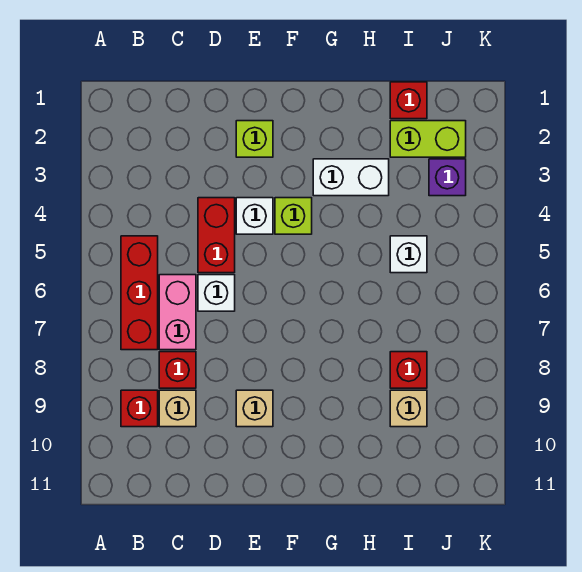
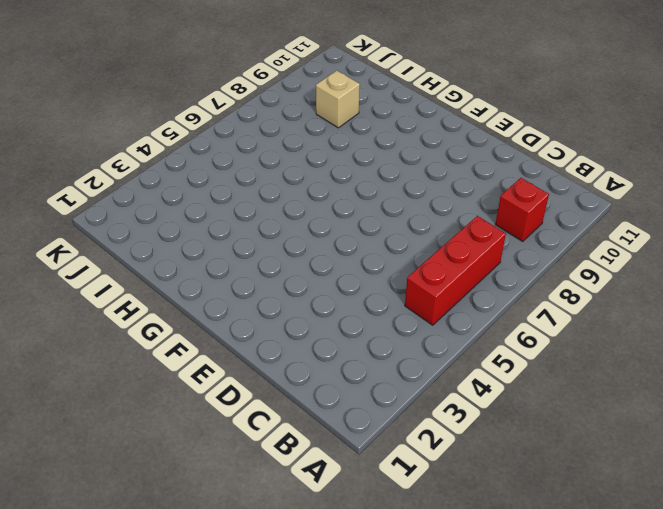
none -> pink brick C6:C7 level 1
none -> red brick C8 level 1
none -> tan brick C9 level 1

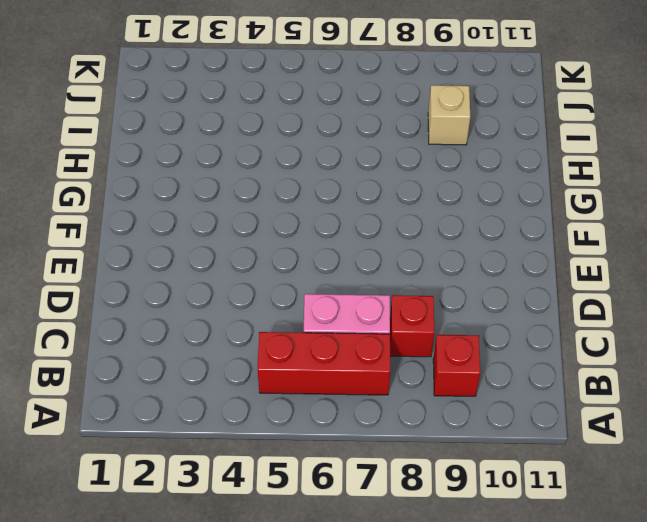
none -> tan brick C9 level 1
none -> red brick D4:D5 level 1
none -> white brick D6 level 1

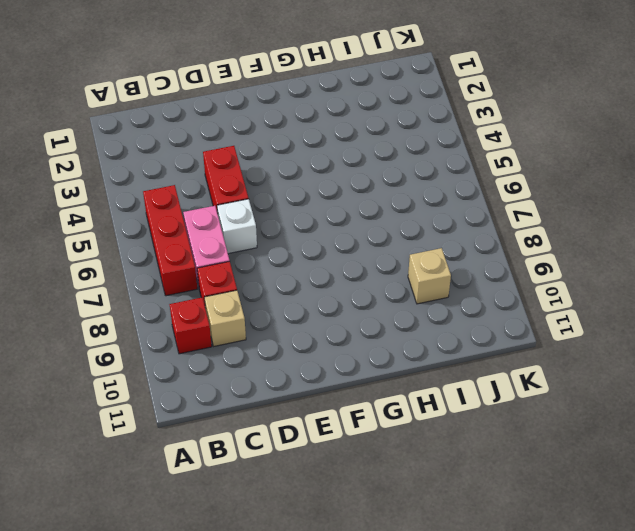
none -> lime brick E2 level 1
none -> white brick E4 level 1
none -> tan brick E9 level 1

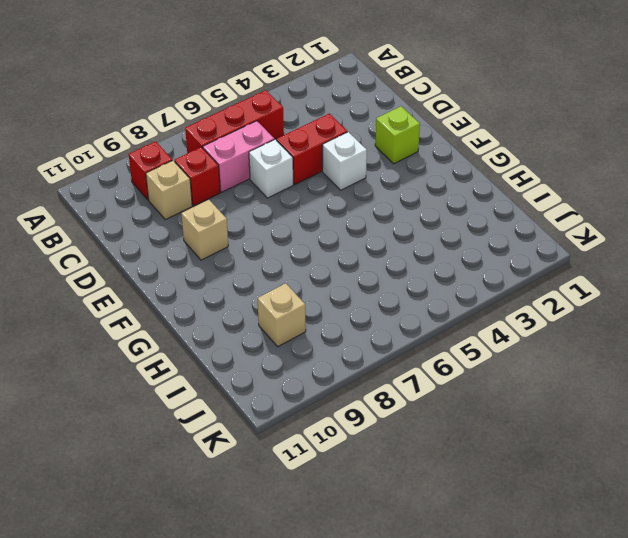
none -> lime brick F4 level 1
none -> white brick G3:H3 level 1
none -> red brick I1 level 1

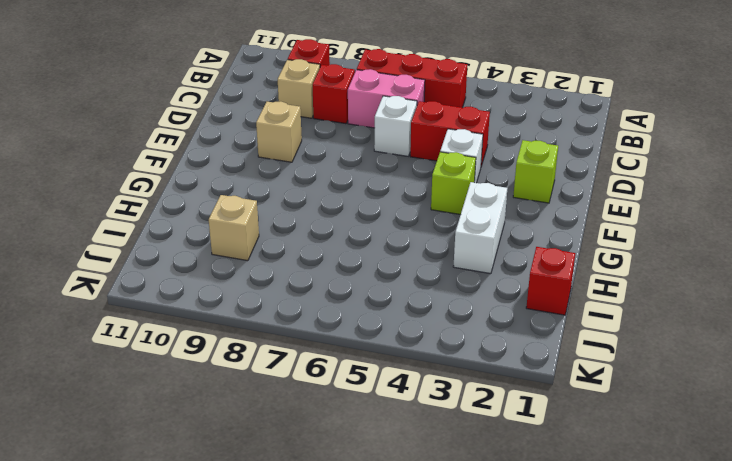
none -> lime brick I2:J2 level 1
none -> white brick I5 level 1
none -> red brick I8 level 1

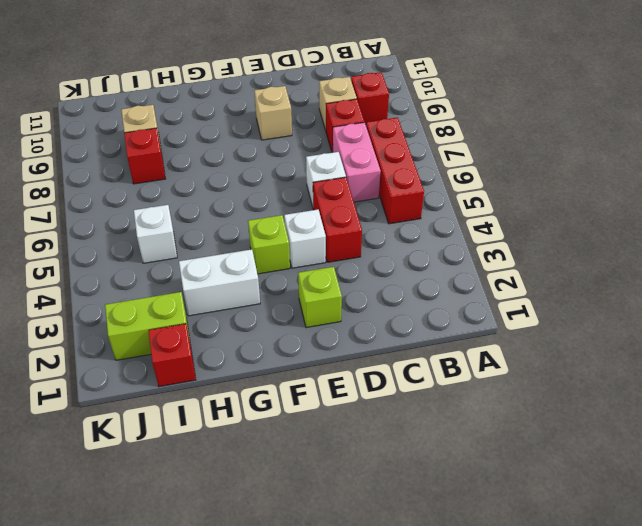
none -> purple brick J3 level 1

